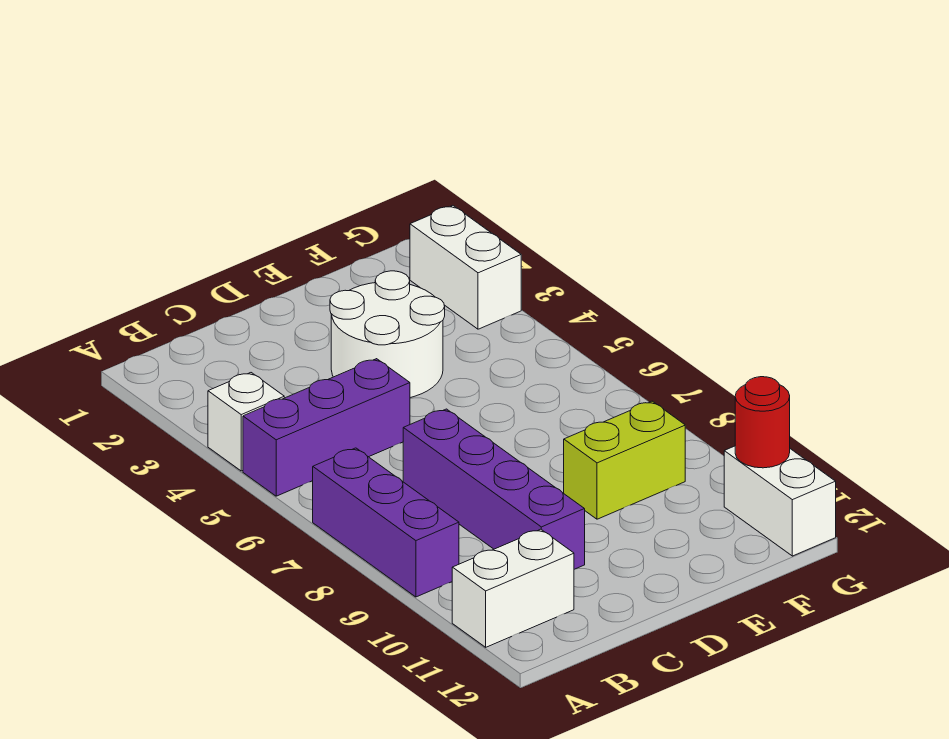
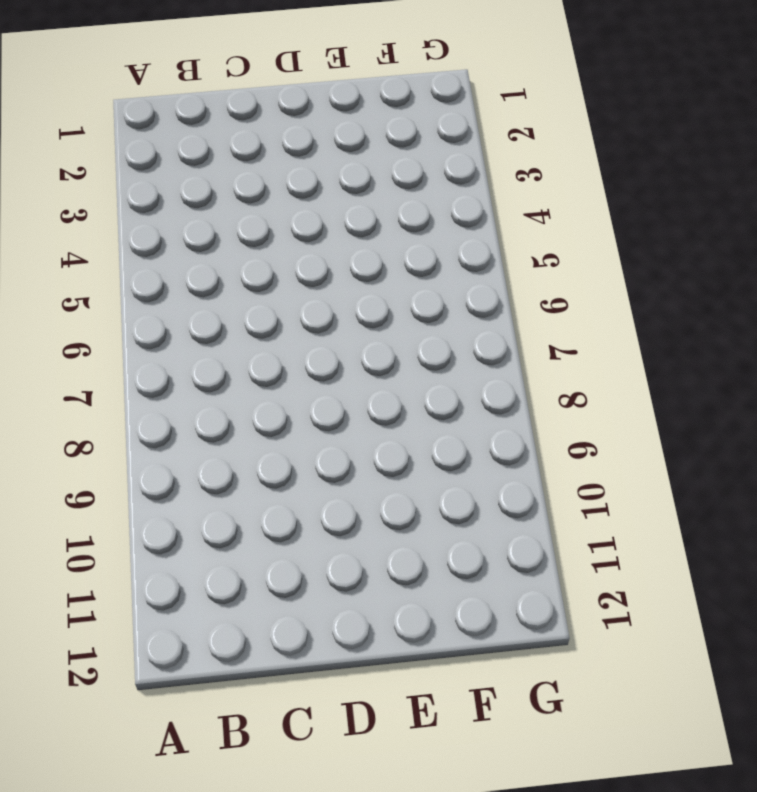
none -> white brick A4 level 1
none -> purple brick A5:C5 level 1

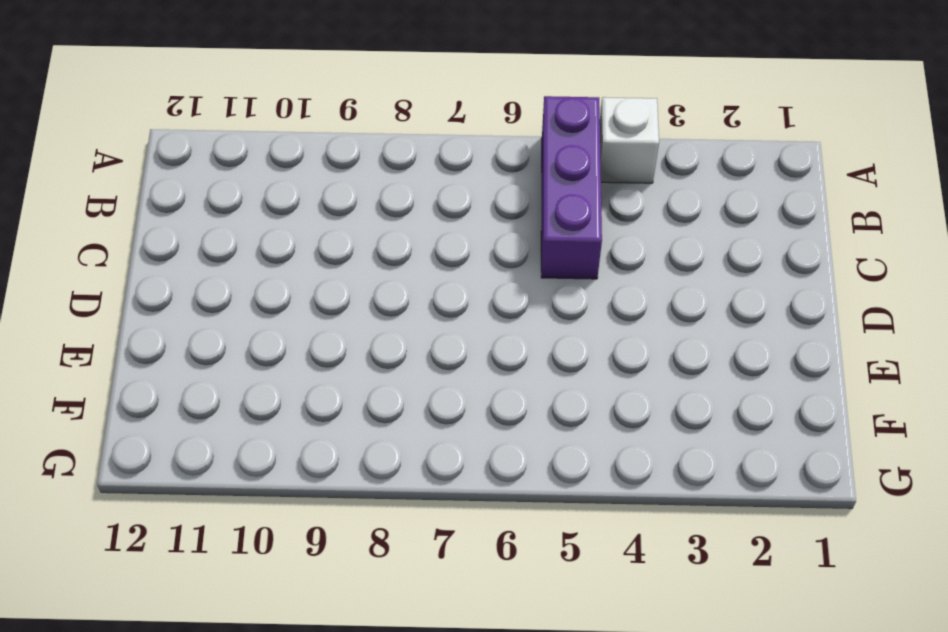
none -> purple brick A7:A9 level 1
none -> white brick A11:B11 level 1

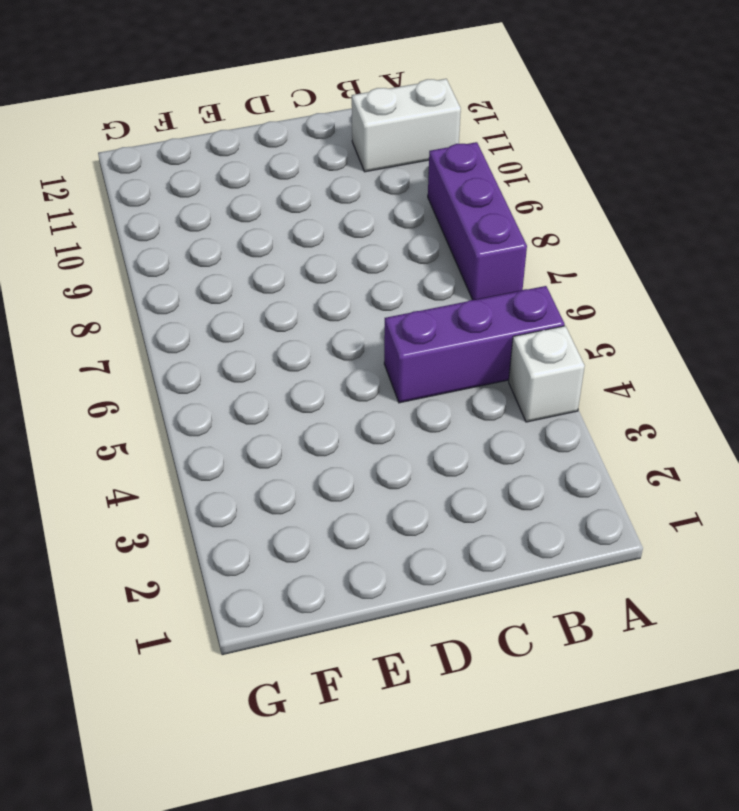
none -> purple brick C7:C10 level 1
none -> white round brick D3:E4 level 1

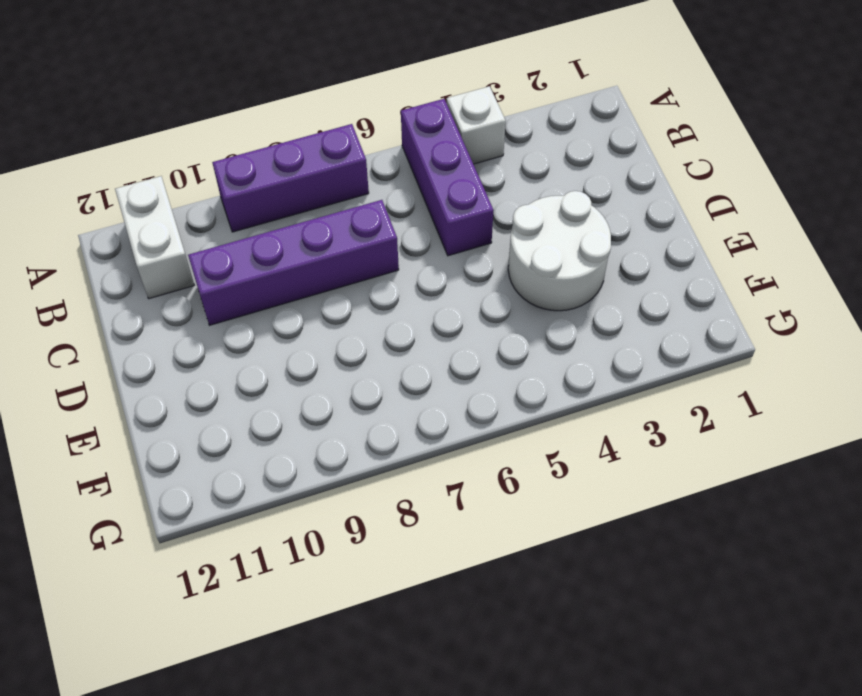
none -> lime brick E9:F9 level 1
none -> white brick G2:G3 level 1

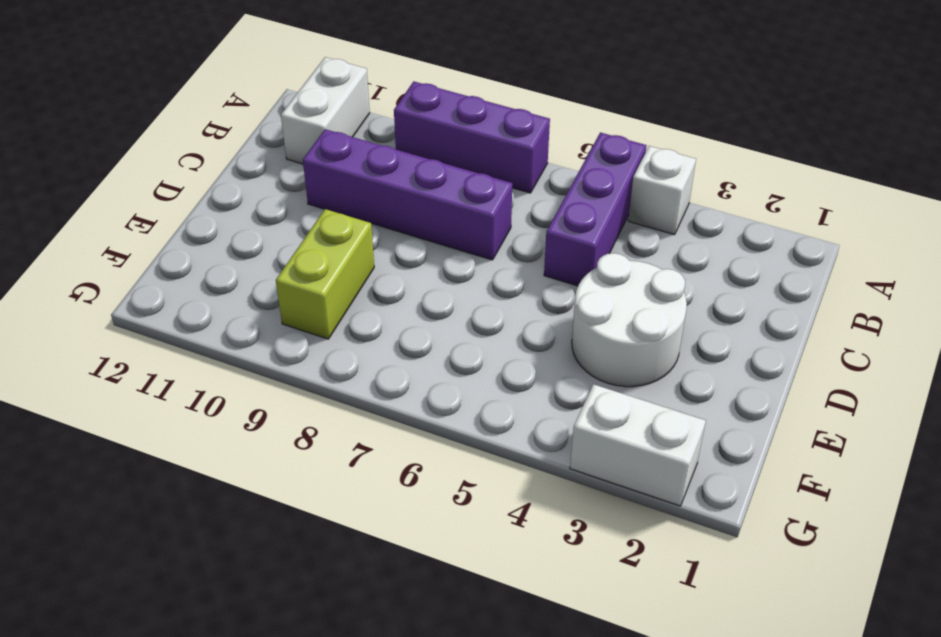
none -> white brick G11:G12 level 1
none -> red round brick G11 level 2

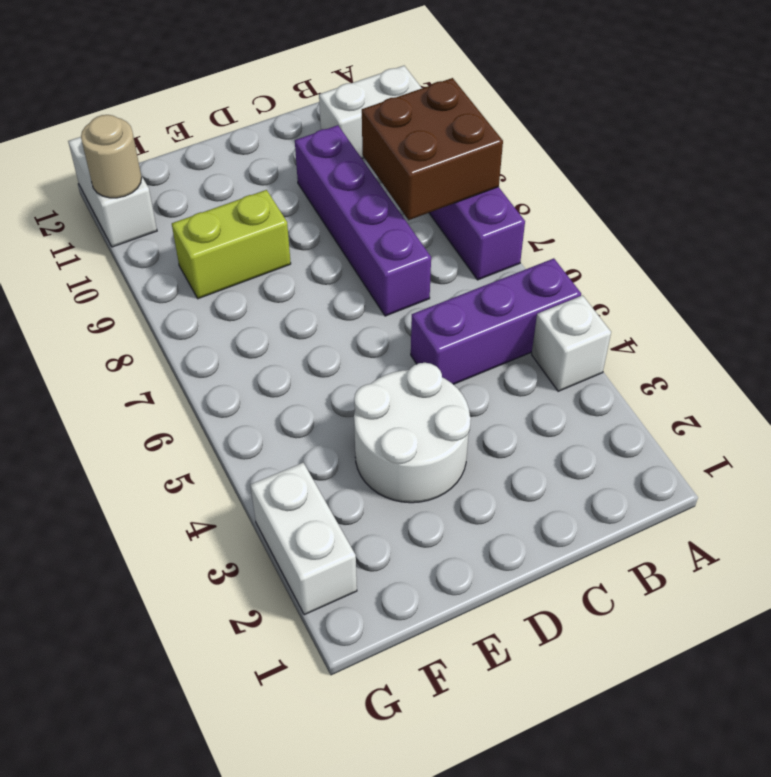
brown brick A8:B9 level 2 -> none
tan round brick G11 level 2 -> red round brick G11 level 2

